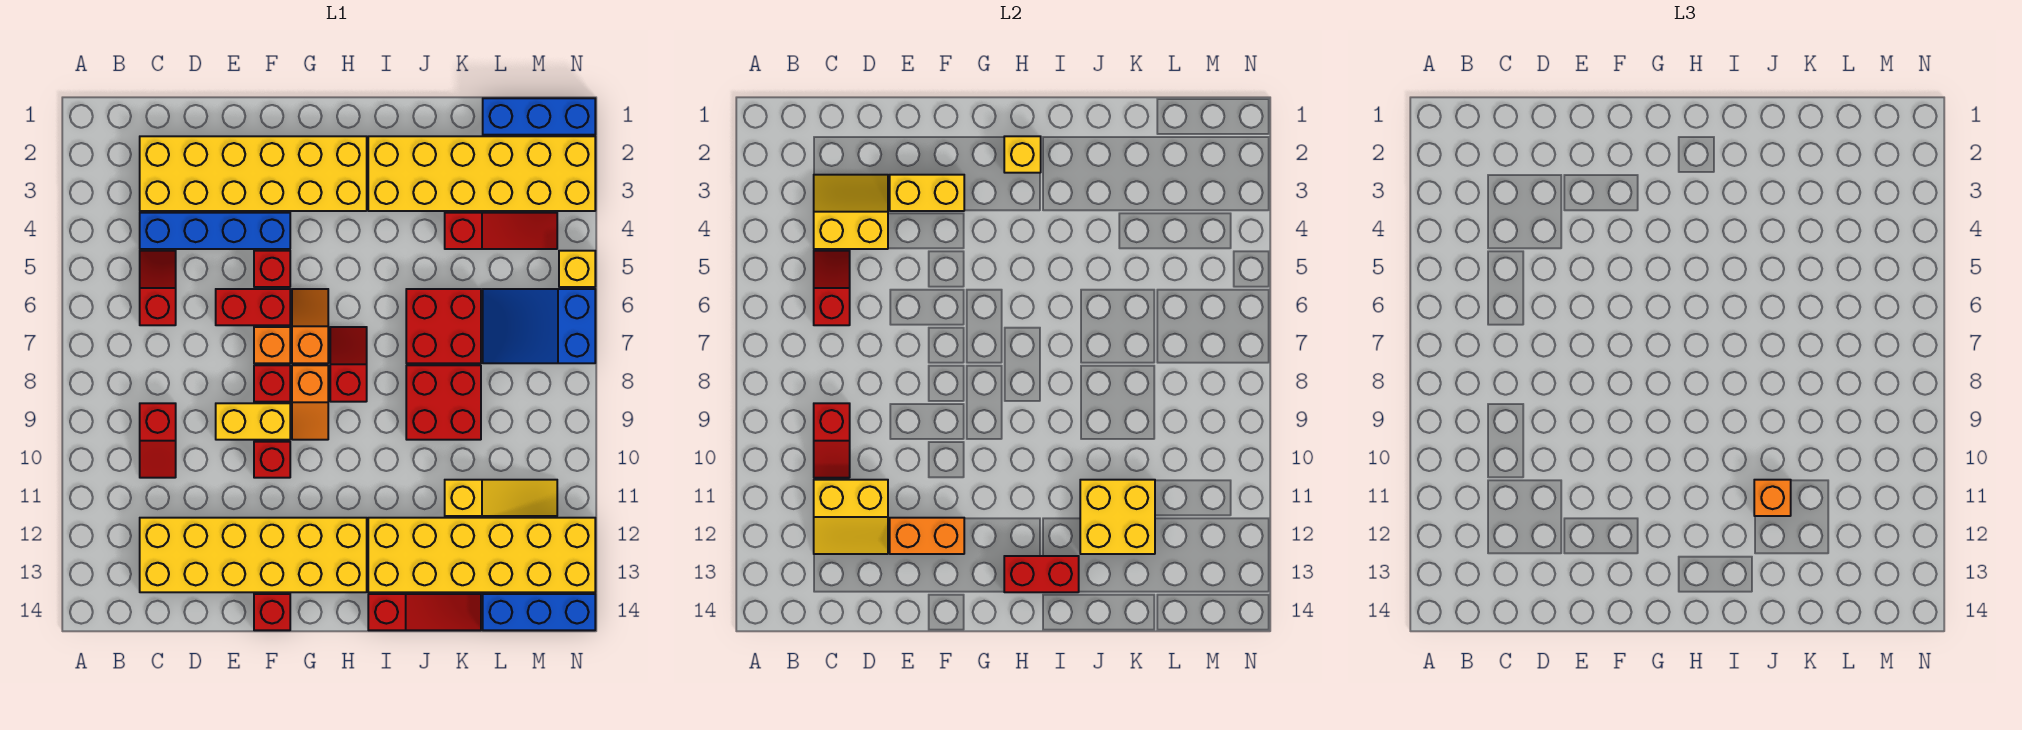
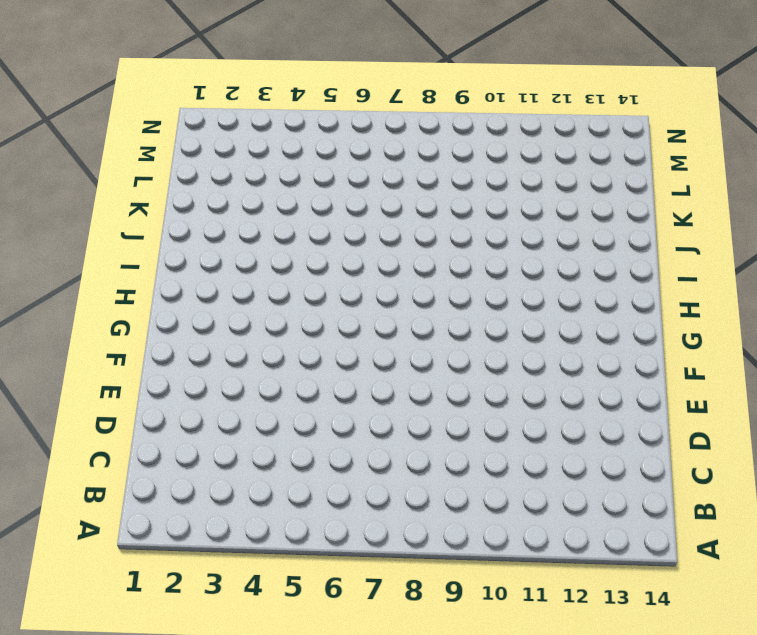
none -> yellow brick C2:H3 level 1
none -> blue brick C4:F4 level 1
none -> red slope C5:C6 level 1 top 6
none -> red slope C9:C10 level 1 top 9

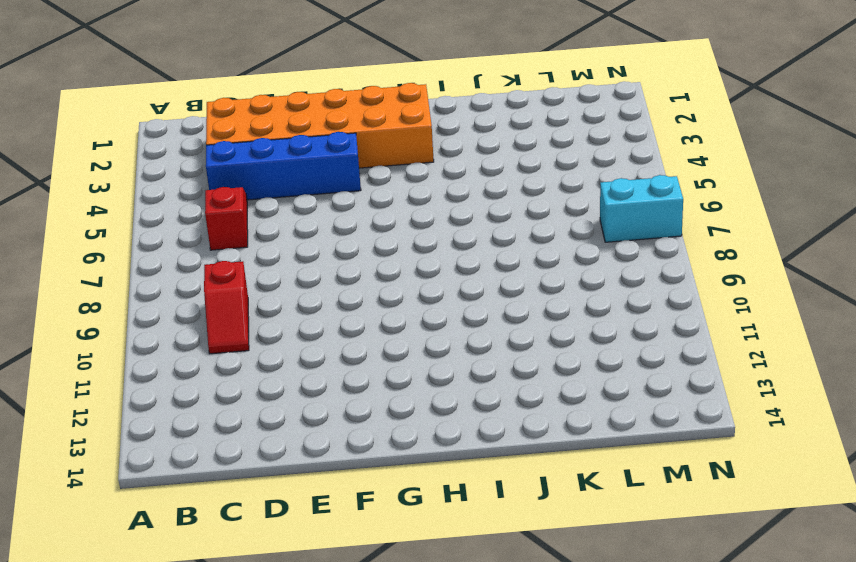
orange brick C2:H3 level 1 -> yellow brick C2:H3 level 1
cyan brick M7:N7 level 1 -> blue slope L6:N7 level 1 top N
none -> yellow brick C12:H13 level 1
none -> red brick E6:F6 level 1
none -> yellow brick E9:F9 level 1
none -> red brick F5 level 1

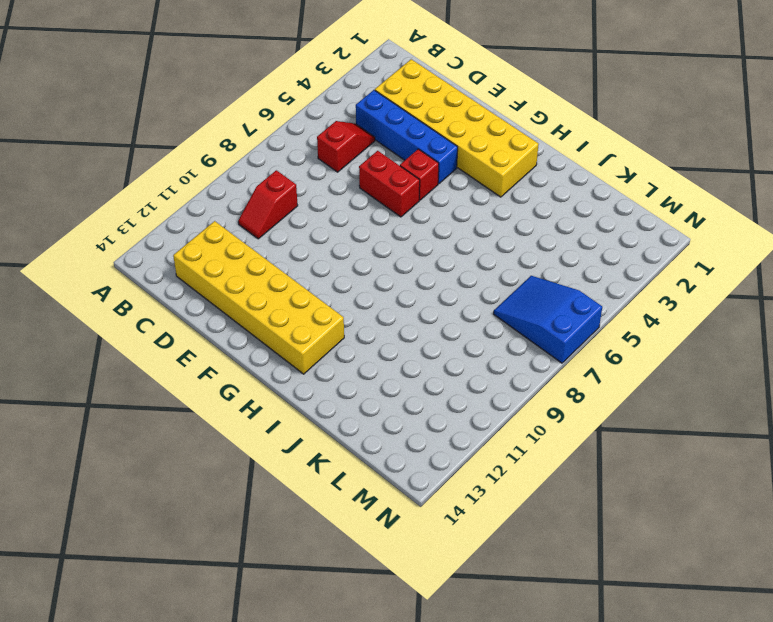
none -> yellow brick E9:F9 level 1
none -> orange brick F7 level 1
none -> red brick F8 level 1
none -> red brick F10 level 1

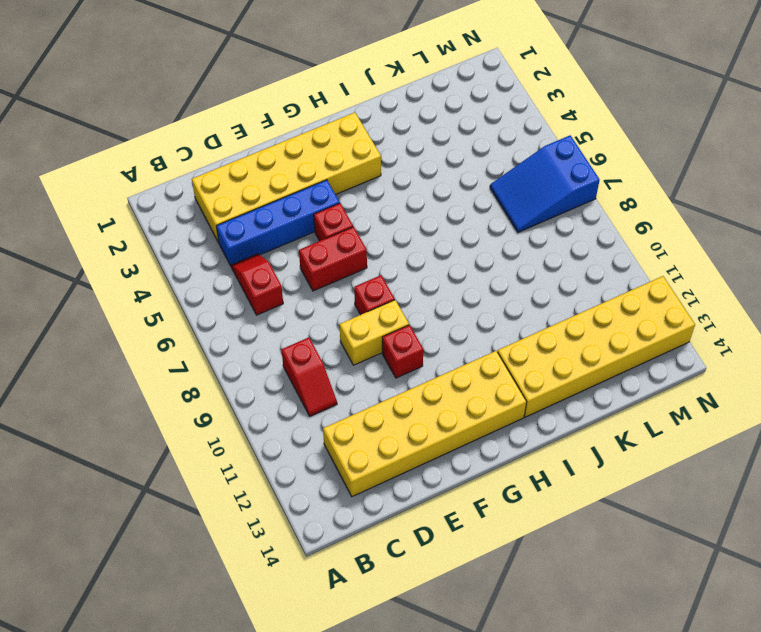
none -> orange brick F7 level 1
none -> red brick F14 level 1
none -> orange slope G6:G7 level 1 top 7
none -> orange slope G8:G9 level 1 top 8

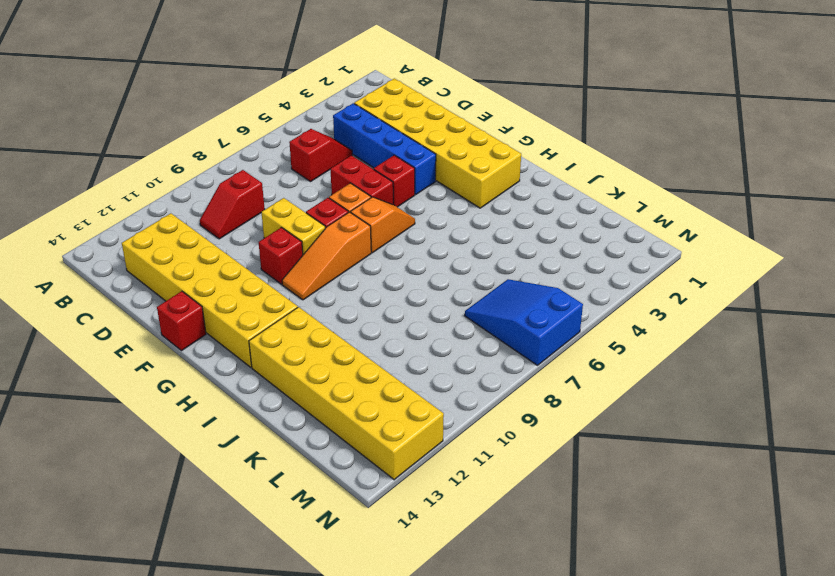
orange slope G8:G10 level 1 top 8 -> orange slope G8:G9 level 1 top 8
none -> red slope H7:H8 level 1 top 8
none -> yellow brick I2:N3 level 1
none -> red slope I14:K14 level 1 top I
none -> red brick J6:K7 level 1

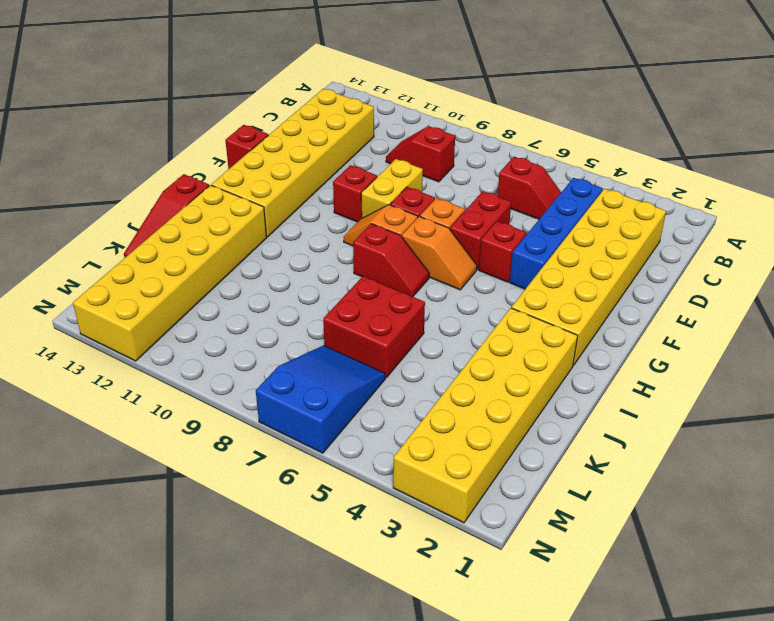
none -> red brick J8:K9 level 1
none -> red slope K4:M4 level 1 top K
none -> yellow slope K11:M11 level 1 top K
none -> blue brick L1:N1 level 1

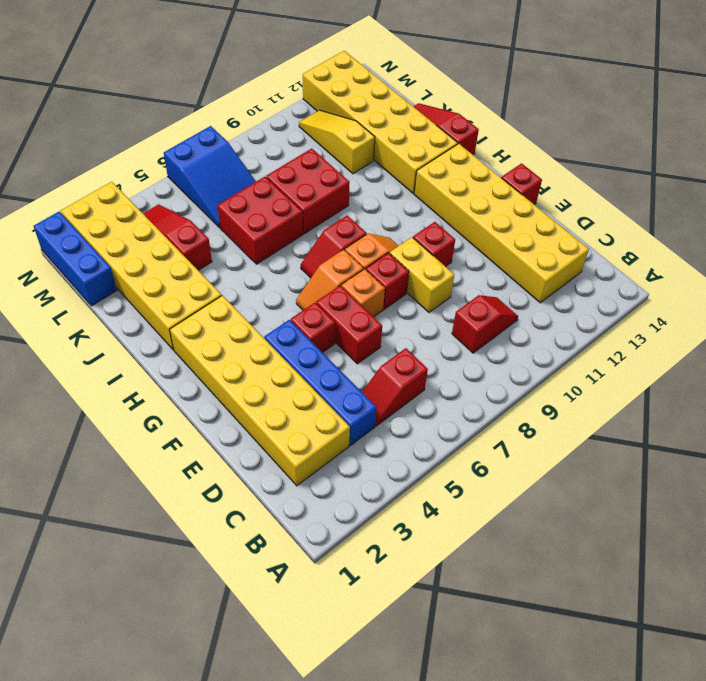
none -> blue brick L14:N14 level 1
none -> yellow brick N5 level 1
none -> yellow slope C3:D4 level 2 top 4
none -> red slope C5:C6 level 2 top 6

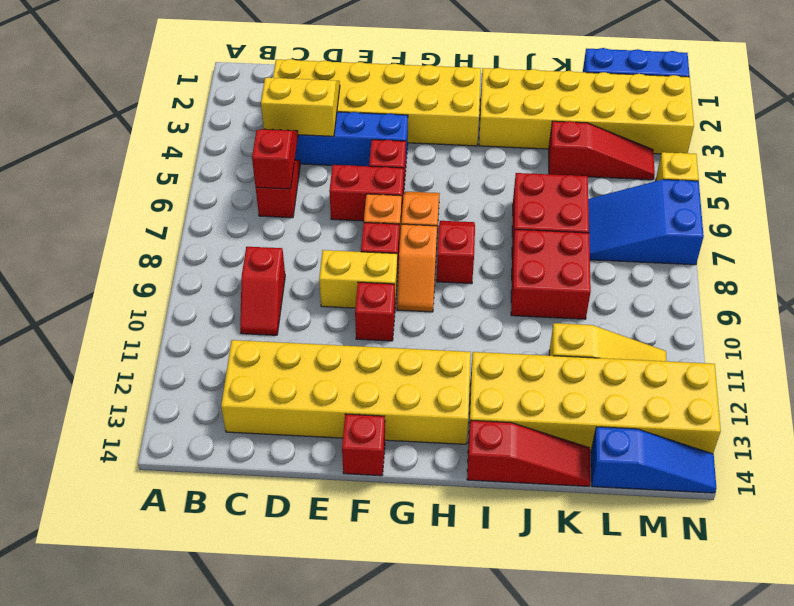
blue slope L14:N14 level 1 top L -> blue brick L14:N14 level 1
none -> red slope C9:C10 level 2 top 9
none -> yellow slope C11:D12 level 2 top 11
none -> yellow brick E3:F3 level 2
none -> orange brick E12:F12 level 2

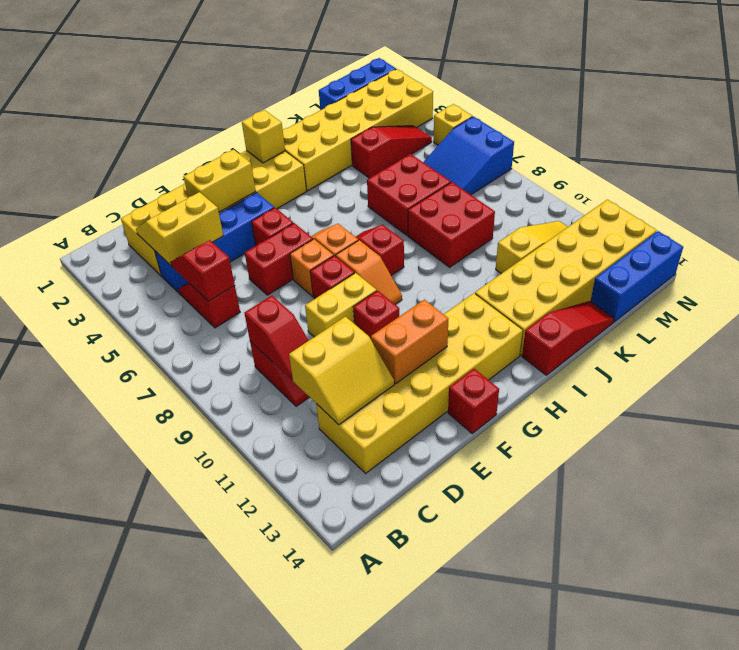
none -> red brick H13:I13 level 2
none -> yellow brick J11:K12 level 2
none -> orange brick J11 level 3

